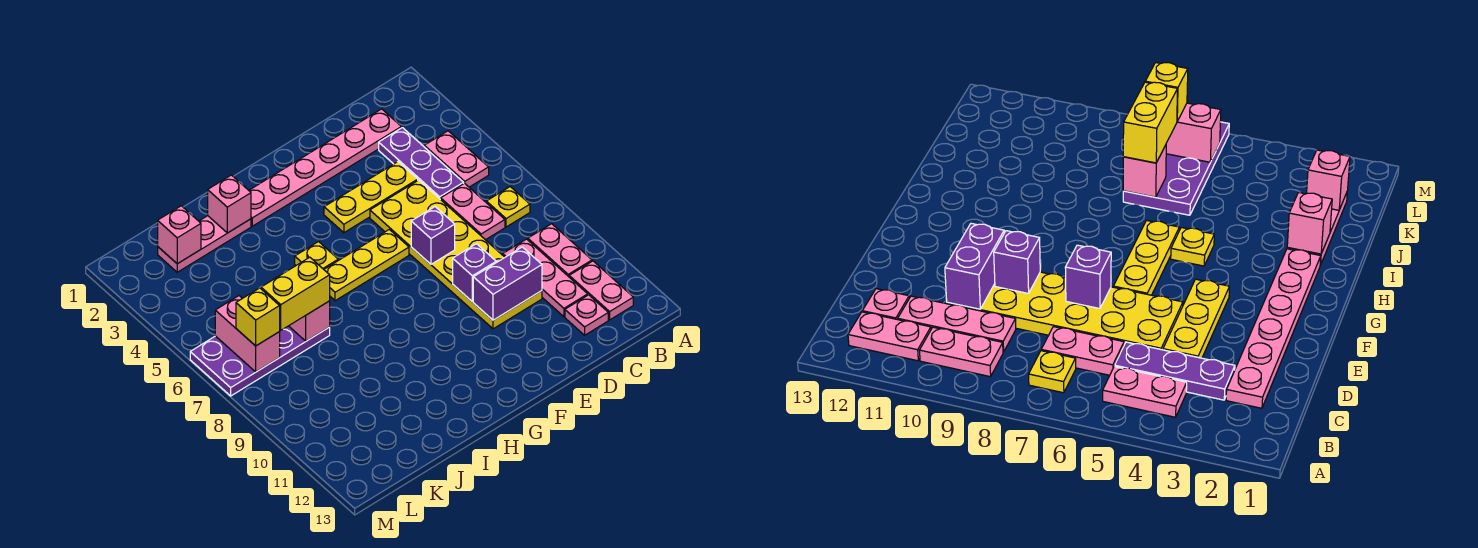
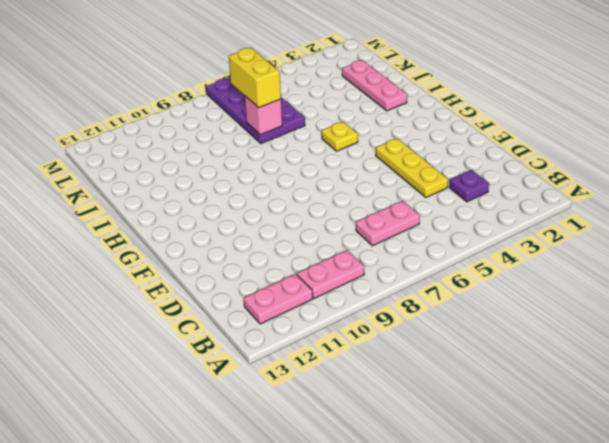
purple plate C3 level 1 -> purple plate C3:C5 level 1
none -> pink plate B4:B5 level 1
none -> yellow plate B7 level 1
none -> pink plate C2:H2 level 1

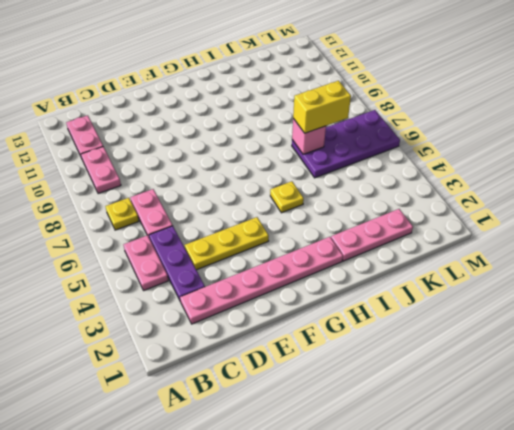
none -> pink plate C9:C11 level 1
none -> pink plate C12 level 1
none -> yellow plate D5:E10 level 1

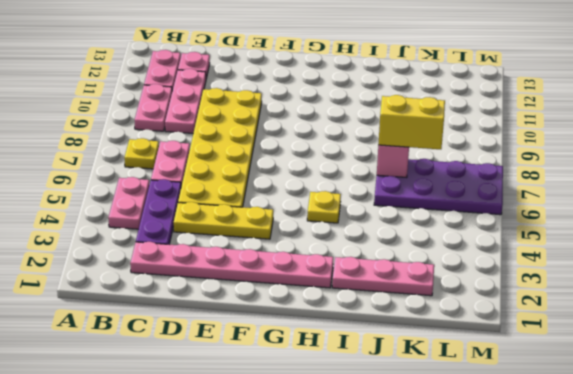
none -> yellow plate F6:H6 level 1
none -> purple brick D10:E10 level 2
none -> purple brick E7 level 2

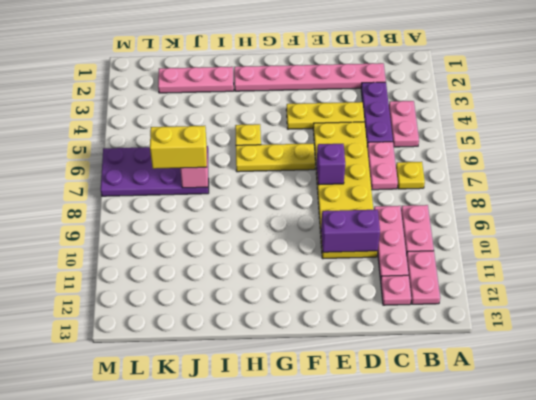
none -> purple brick E9 level 2
none -> pink brick I2 level 2
none -> pink brick K2 level 2

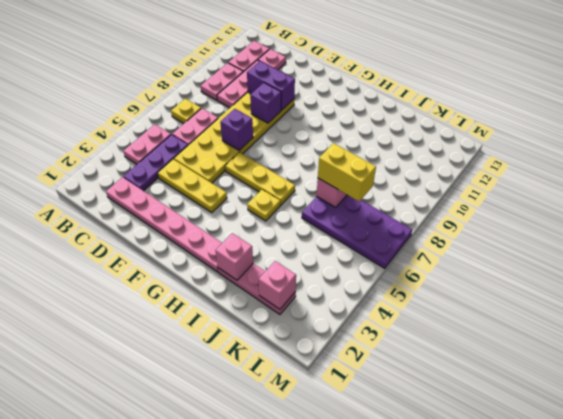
none -> pink brick L6:L7 level 2
none -> yellow brick L7 level 3

